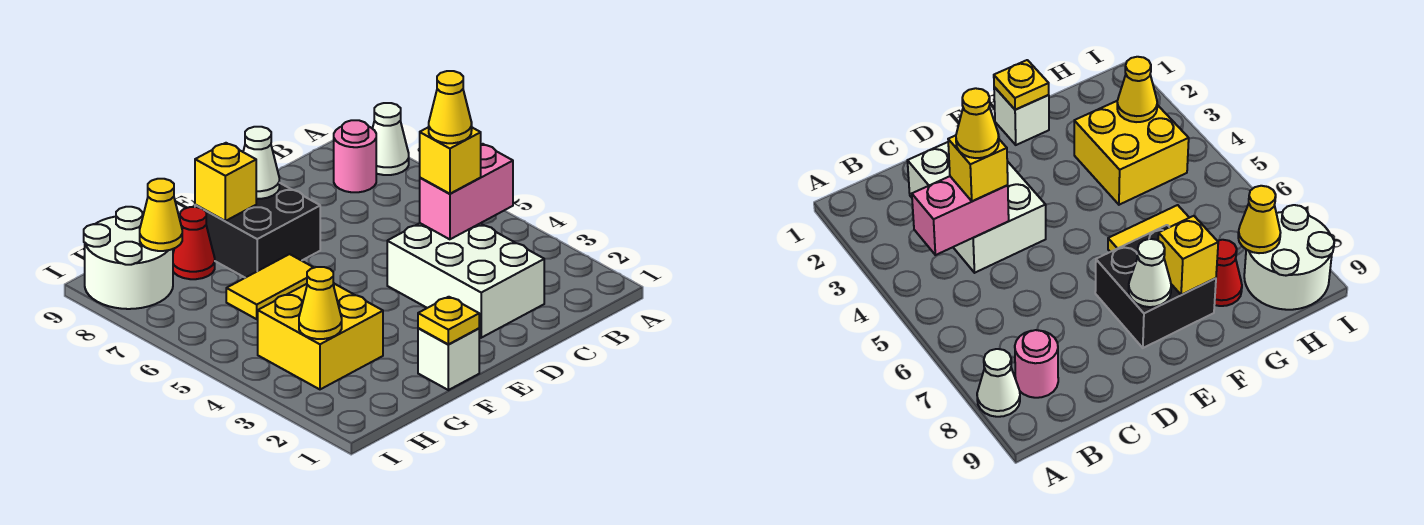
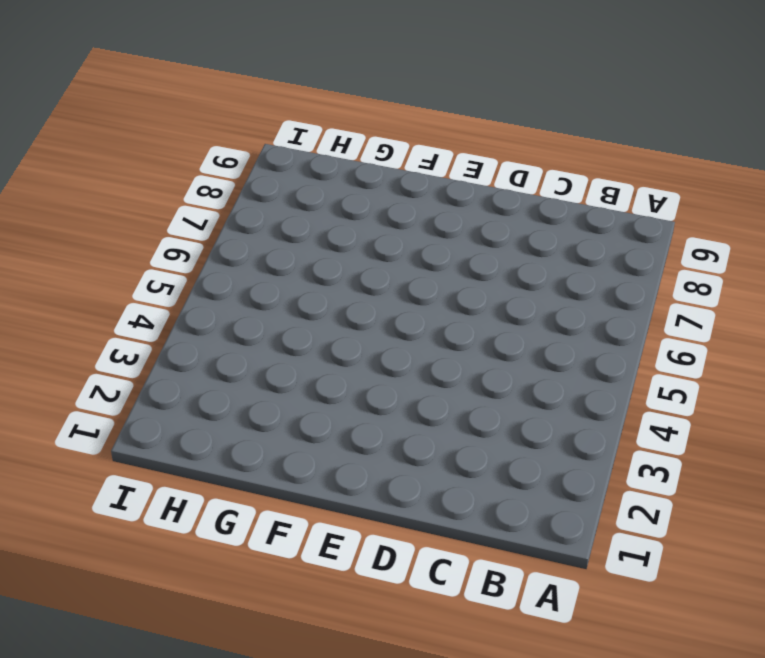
none -> white cone A8 level 1
none -> pink round brick B8 level 1
none -> white brick C2:D4 level 1

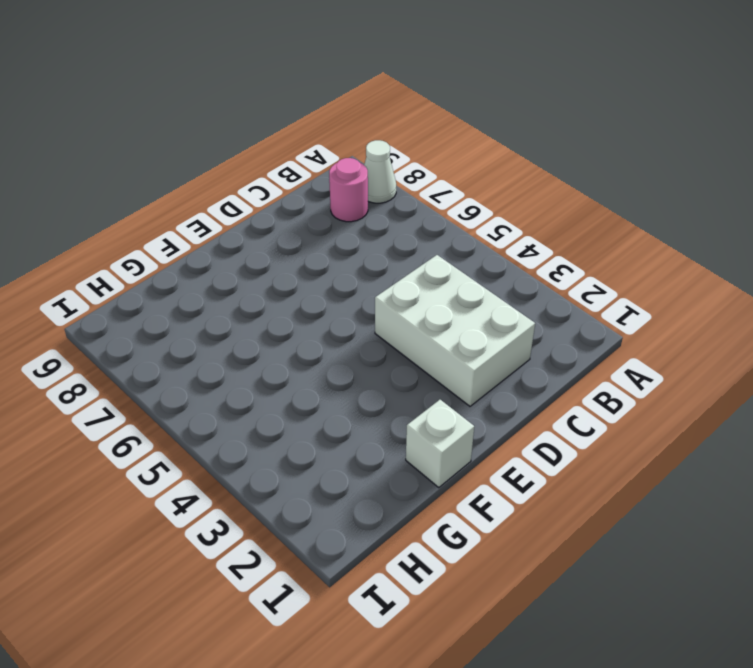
none -> black brick E7:F8 level 1
none -> yellow tile F6:G6 level 1
none -> yellow brick G3:H4 level 1

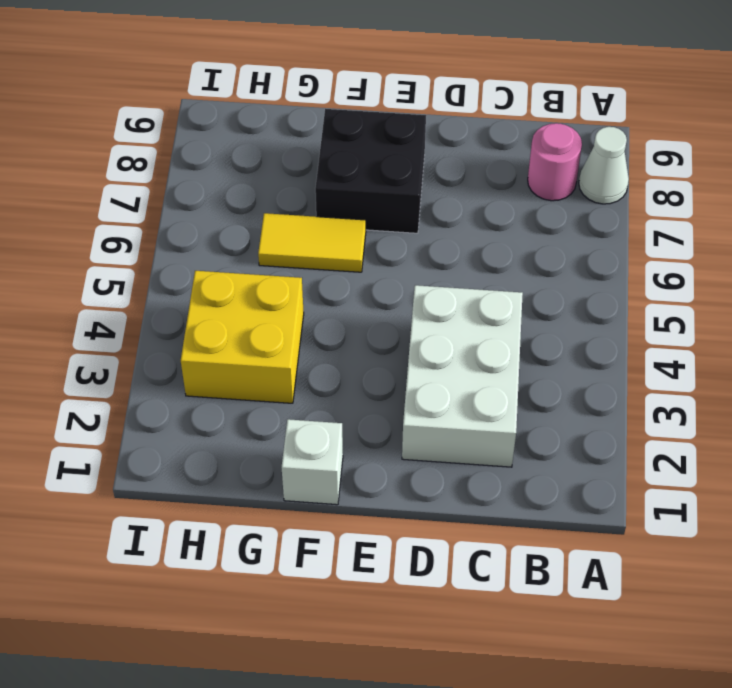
none -> red cone G8 level 1
none -> white round brick H8:I9 level 1
none -> pink brick B4:C4 level 2

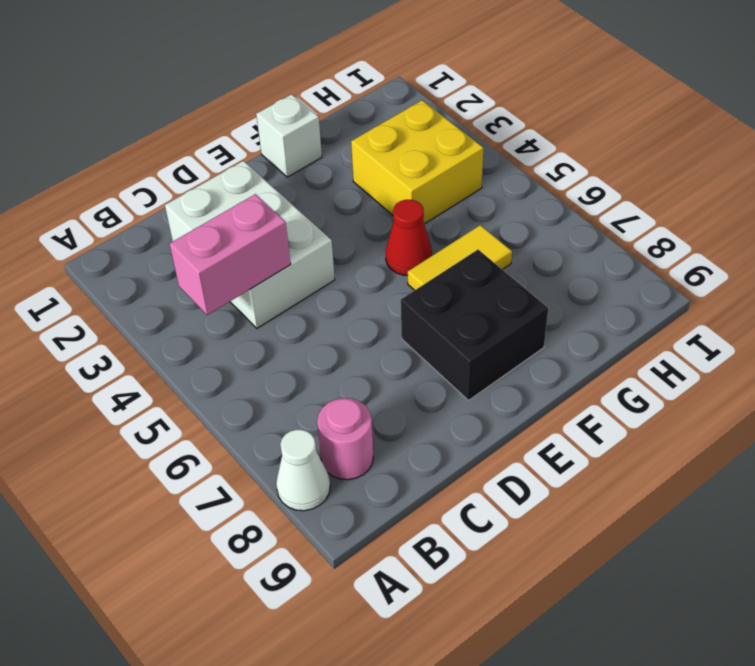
red cone F5 level 1 -> red cone G8 level 1
none -> white round brick H8:I9 level 1
none -> white cone E8 level 2
none -> yellow plate F1 level 2

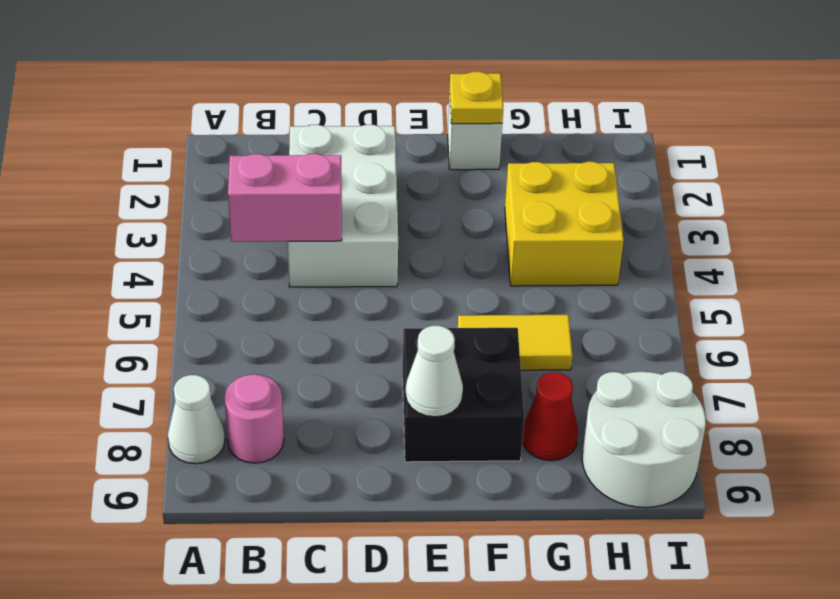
none -> yellow brick F8 level 2
none -> yellow cone H3 level 2
none -> yellow cone H8 level 2

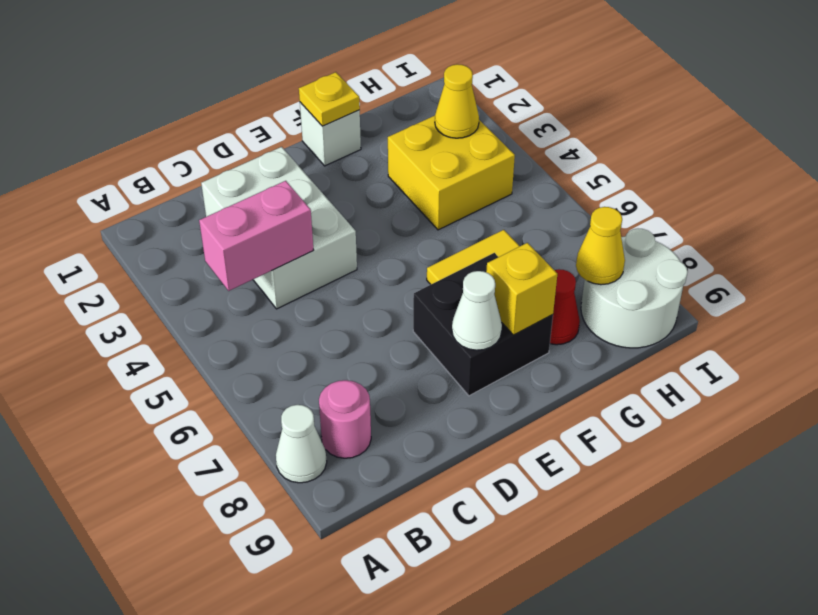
none -> yellow brick C4 level 3
none -> yellow cone C4 level 4

